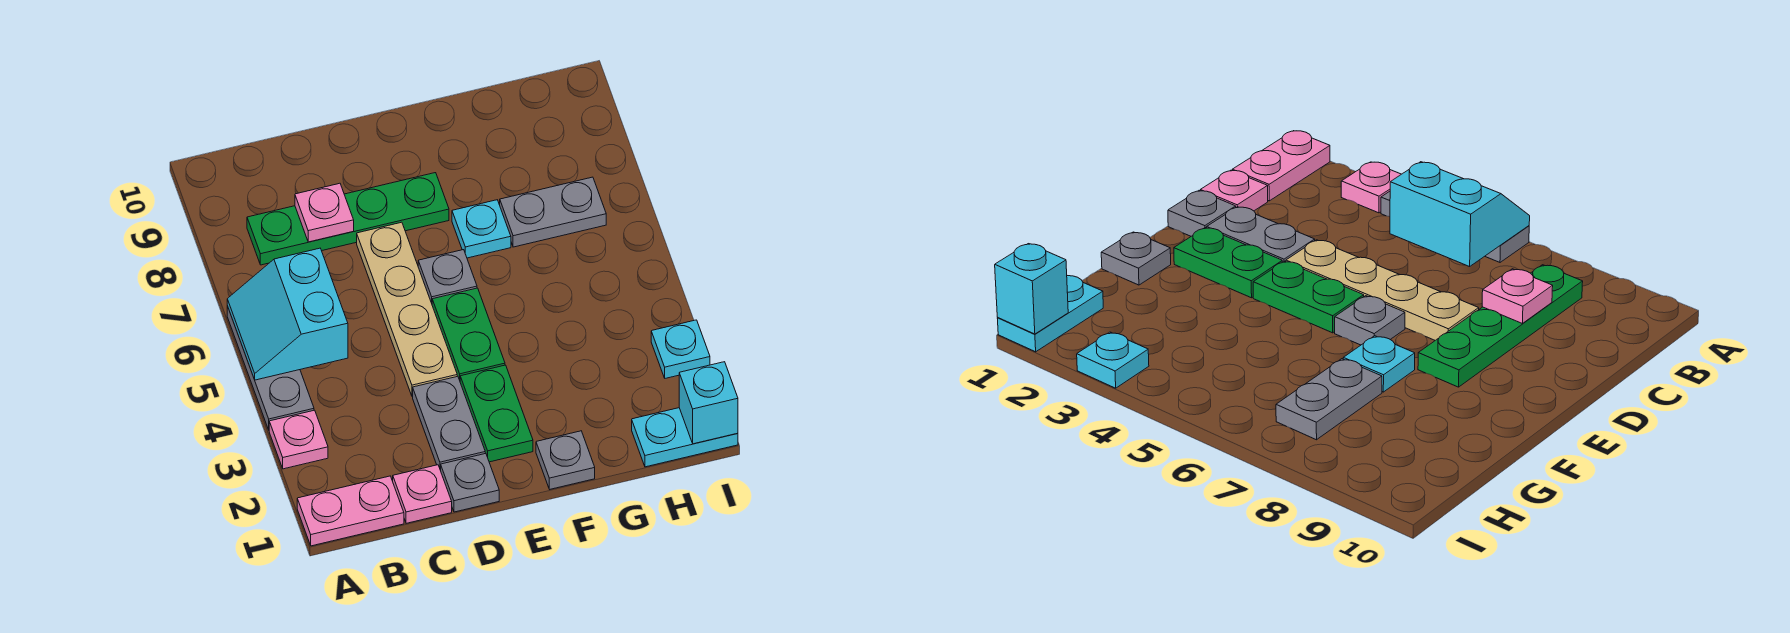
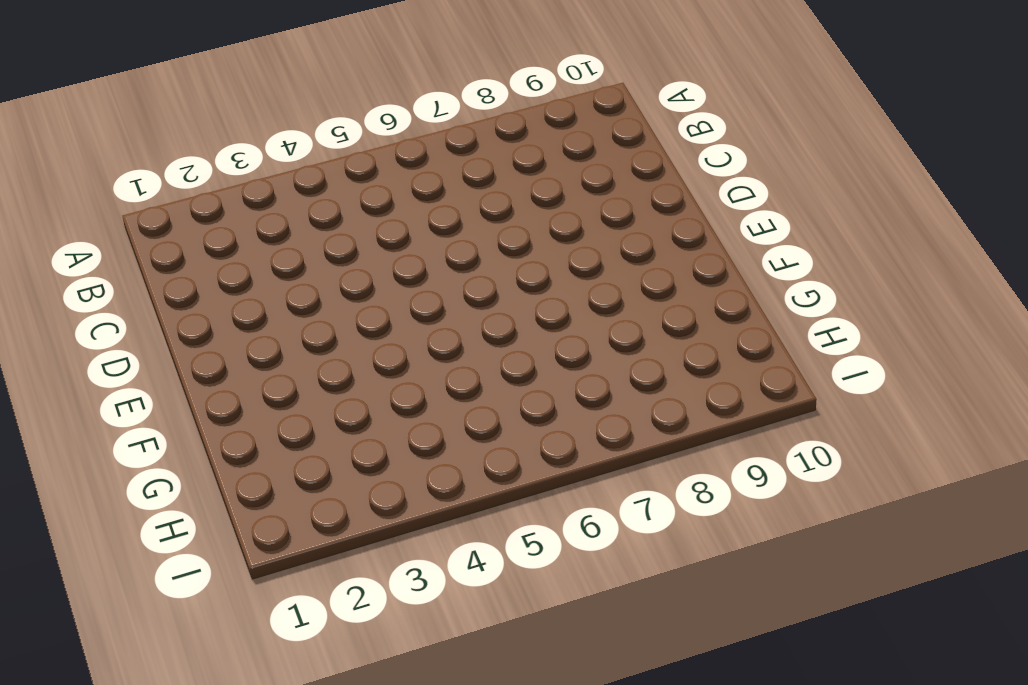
none -> pink plate A1:B1 level 1
none -> pink plate A3 level 1
none -> grey plate A4:A6 level 1

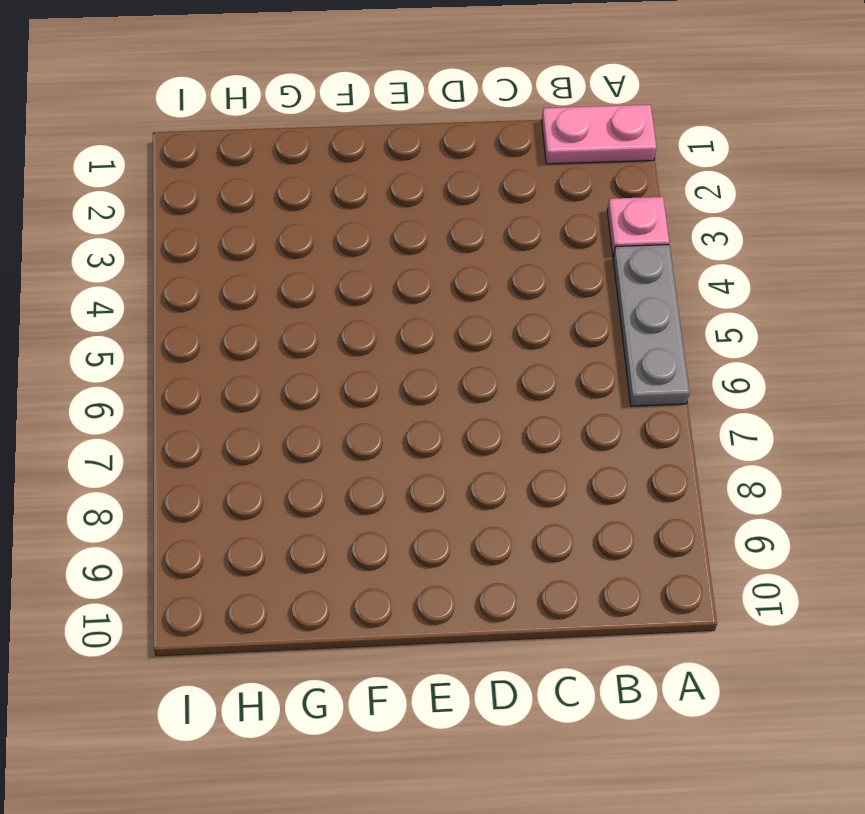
none -> green plate B8:E8 level 1
none -> pink plate C1 level 1
none -> grey plate D1 level 1

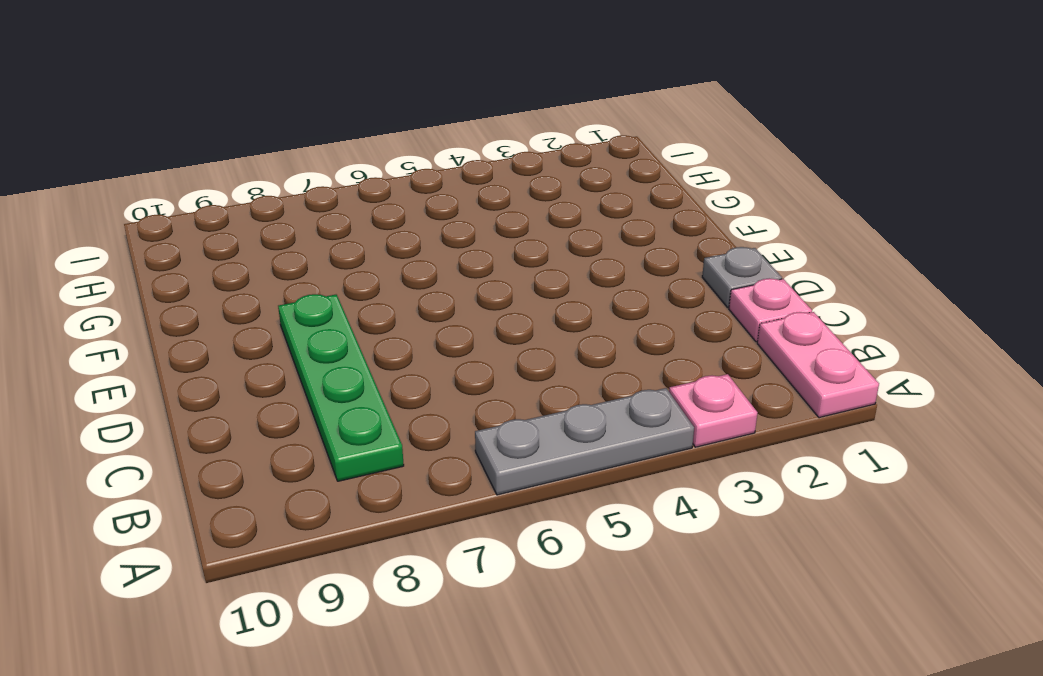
none -> grey plate D2:D3 level 1
none -> tan plate D4:D7 level 1
none -> green plate E2:E3 level 1

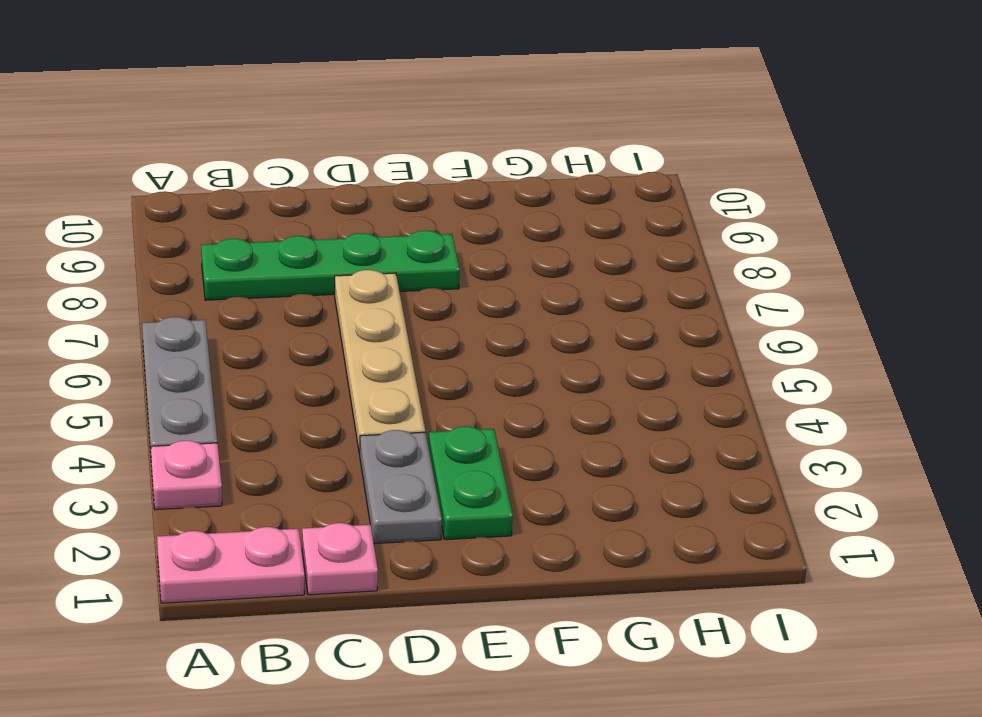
none -> grey plate D1 level 1
none -> green plate E4:E5 level 1
none -> grey plate E6 level 1

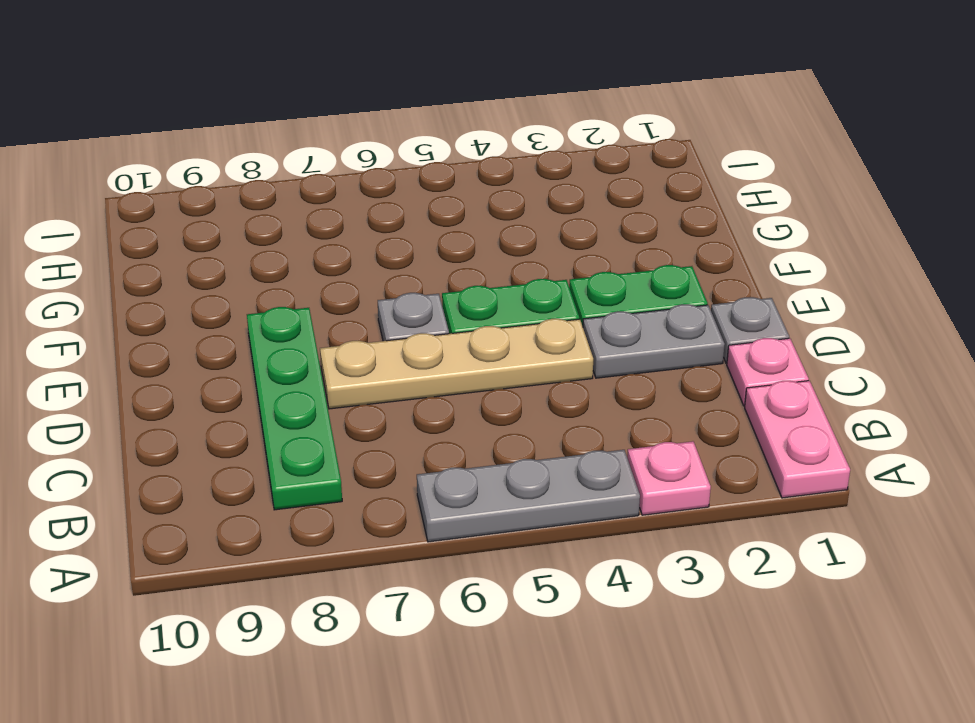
none -> grey plate F1 level 1
none -> cyan plate F7 level 1
none -> grey plate G7:H7 level 1

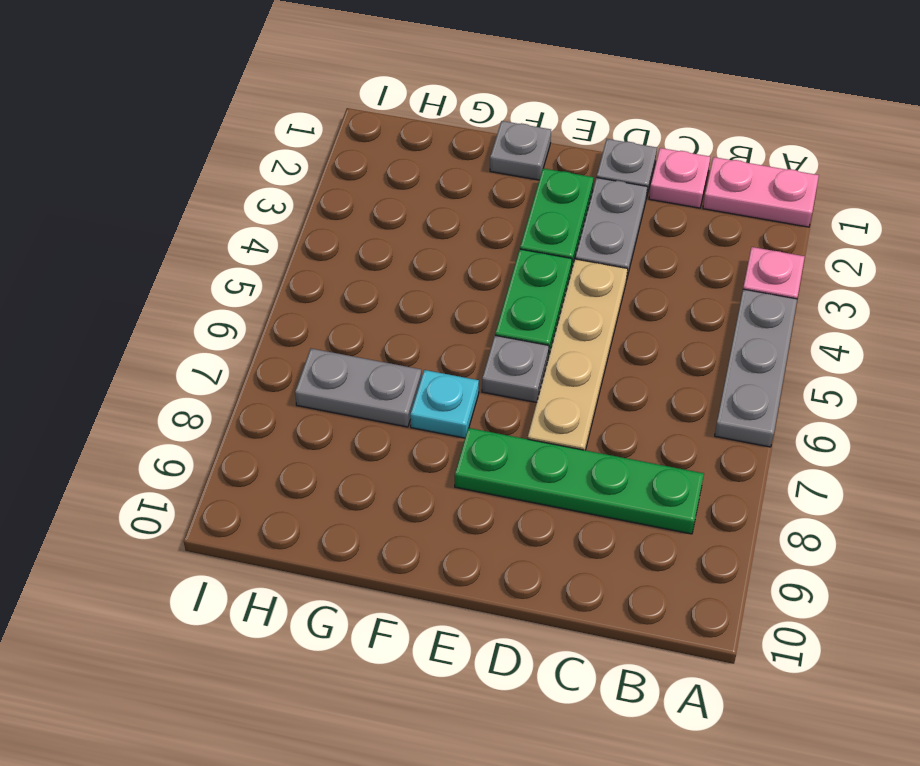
none -> cyan plate H1:I1 level 1
none -> cyan plate I3 level 1
none -> cyan slope A5:B6 level 2 top B

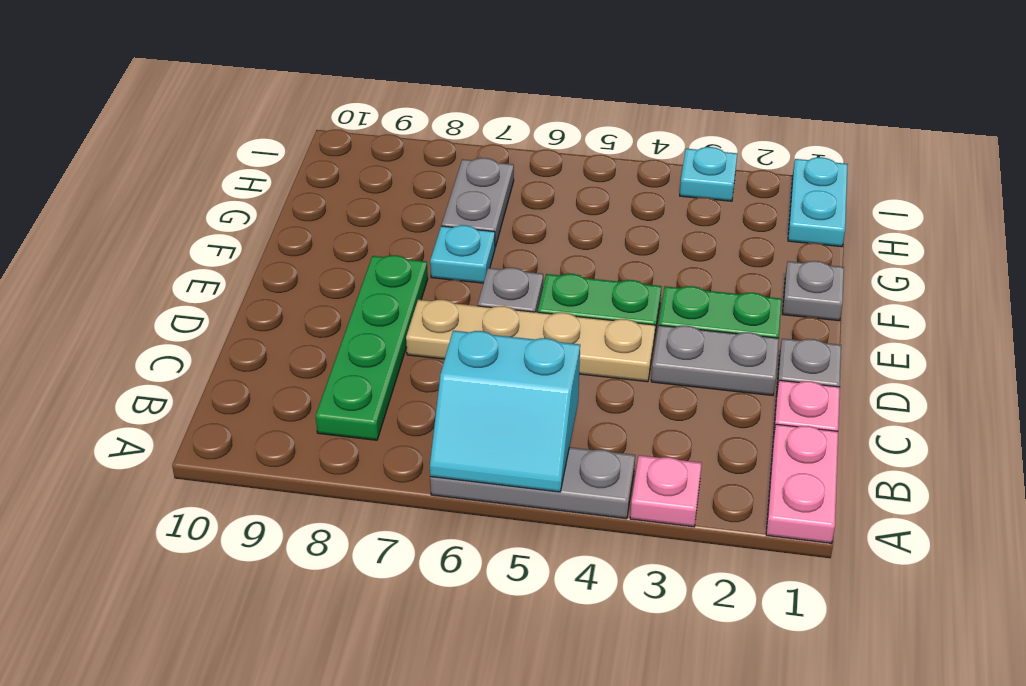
none -> pink plate C8 level 2
none -> cyan brick I1 level 2

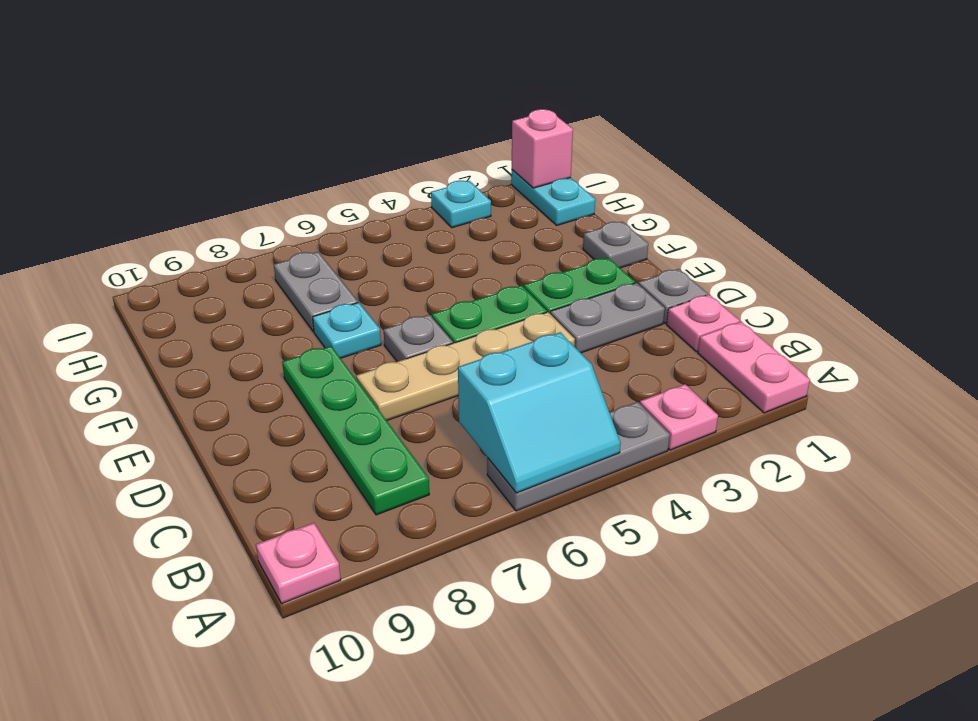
pink plate A10 level 1 -> pink plate C8 level 2
pink brick I1 level 2 -> cyan brick I1 level 2

